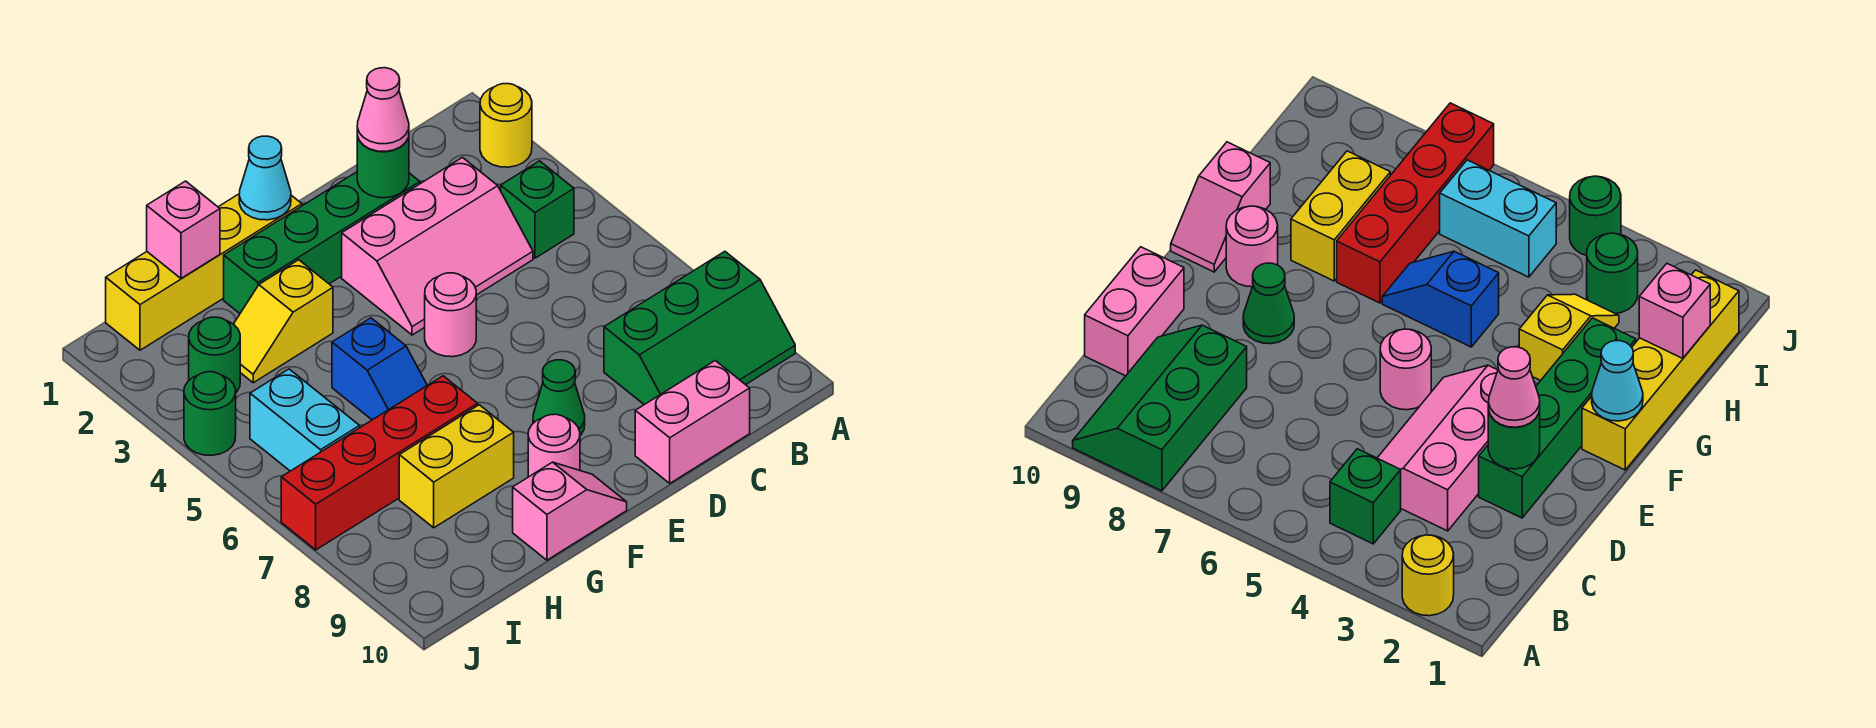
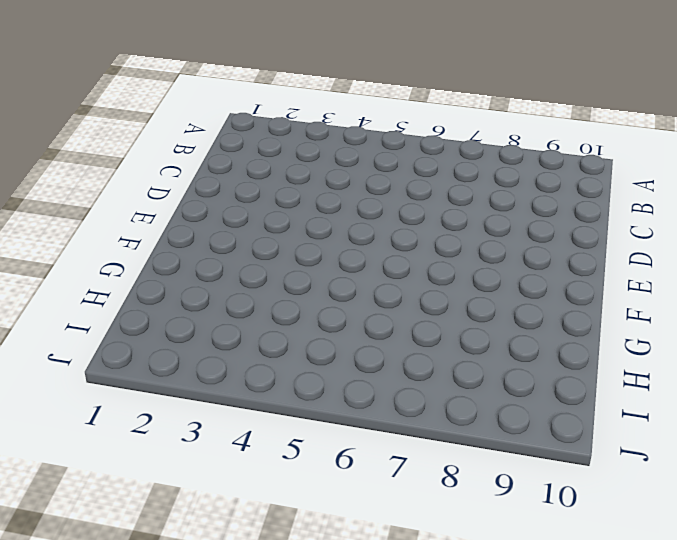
none -> yellow round brick A2 level 1
none -> green slope A8:C9 level 1 top 8
none -> green brick B4 level 1

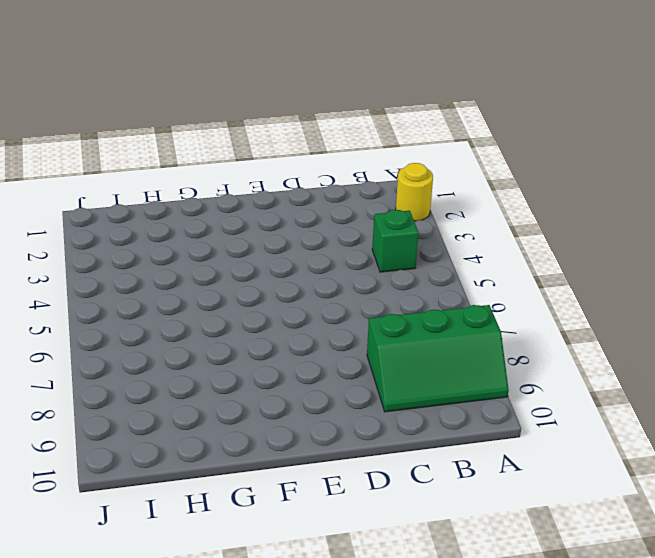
none -> pink slope C3:E4 level 1 top 3
none -> pink brick C10:D10 level 1
none -> green brick D2:G2 level 1

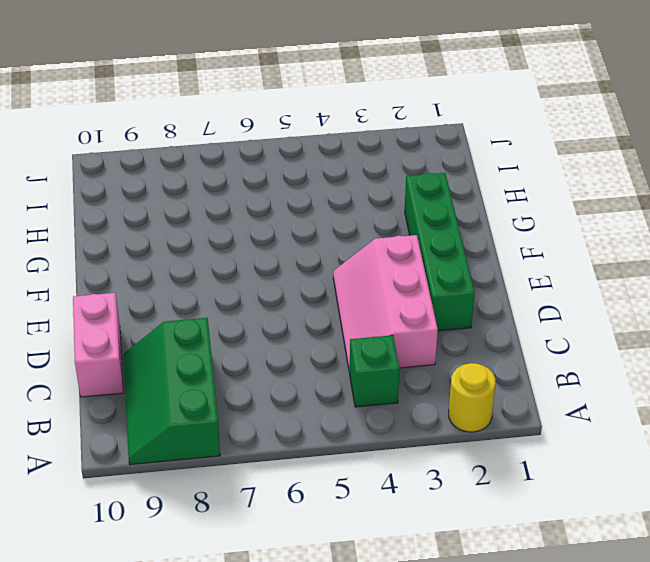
none -> pink round brick E5 level 1
none -> green cone E8 level 1
none -> yellow brick F1:I1 level 1

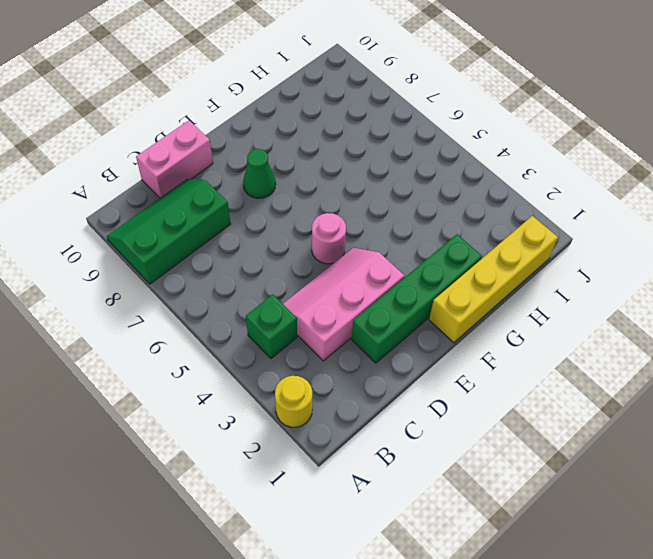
none -> pink round brick F9 level 1
none -> pink slope F10:G10 level 1 top G
none -> yellow slope G3:H3 level 1 top G

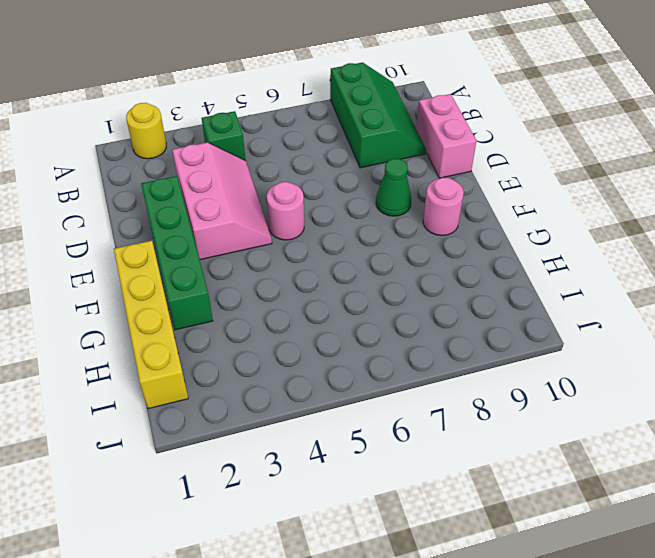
none -> pink slope F10:G10 level 1 top G
none -> yellow slope G3:H3 level 1 top G
none -> blue slope G5:G6 level 1 top 5

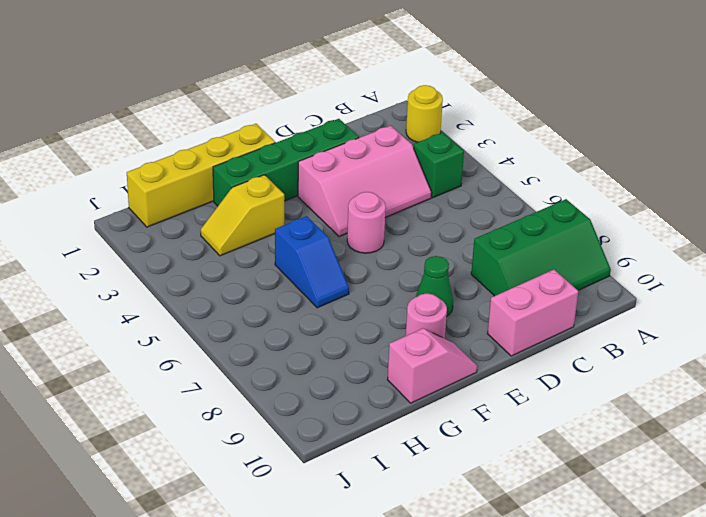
none -> red brick G7:J7 level 1
none -> yellow brick G8:H8 level 1
none -> green round brick I3 level 1

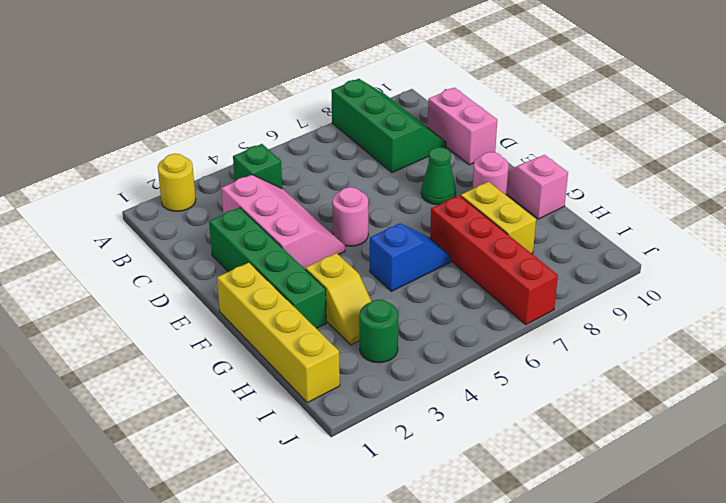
none -> cyan brick I5:I6 level 1
none -> green round brick J4 level 1
none -> green round brick D2 level 2

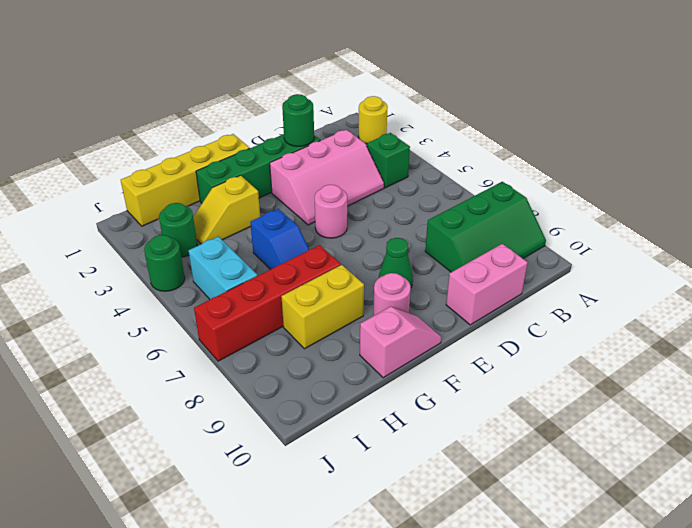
none -> cyan cone F1 level 2
none -> pink brick H1 level 2
none -> pink cone D2 level 3

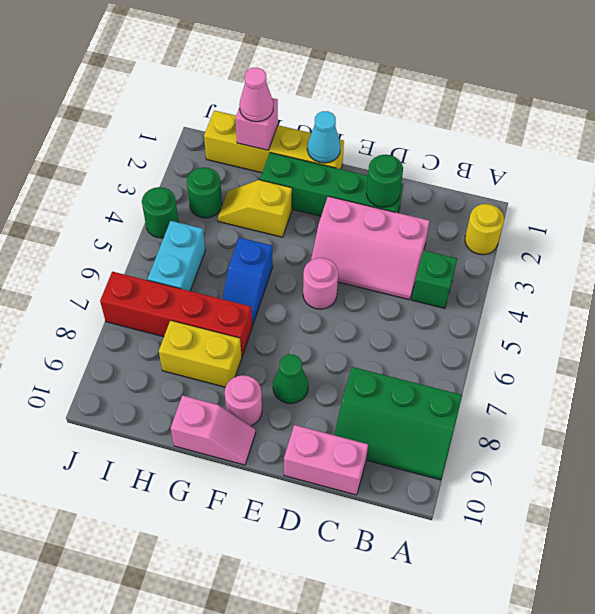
pink cone H1 level 3 -> pink cone D2 level 3

